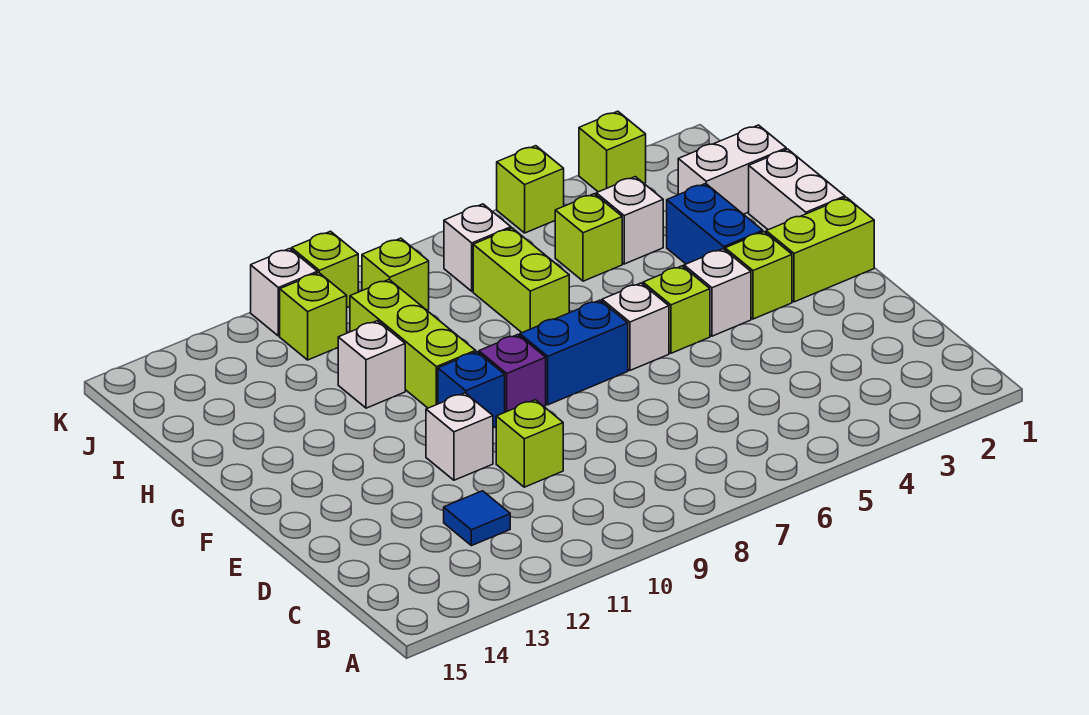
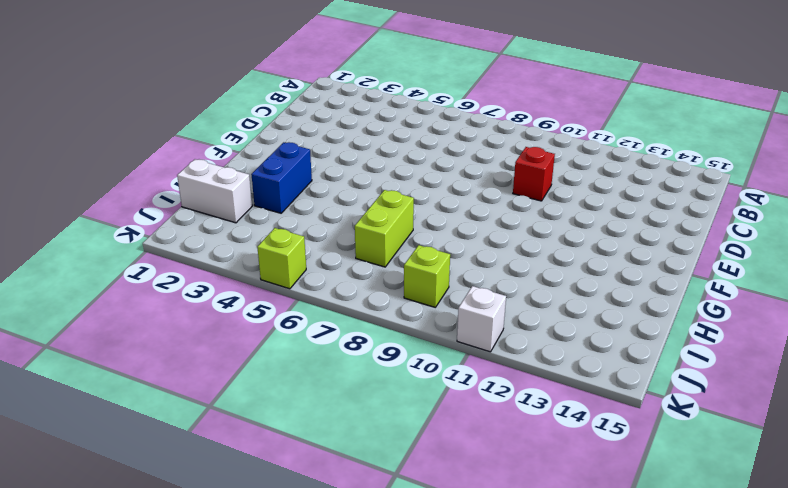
red brick D10 level 1 -> lime brick D10 level 1
none -> blue tile C12 level 1
none -> white brick E11 level 1
none -> lime brick F1:F2 level 1

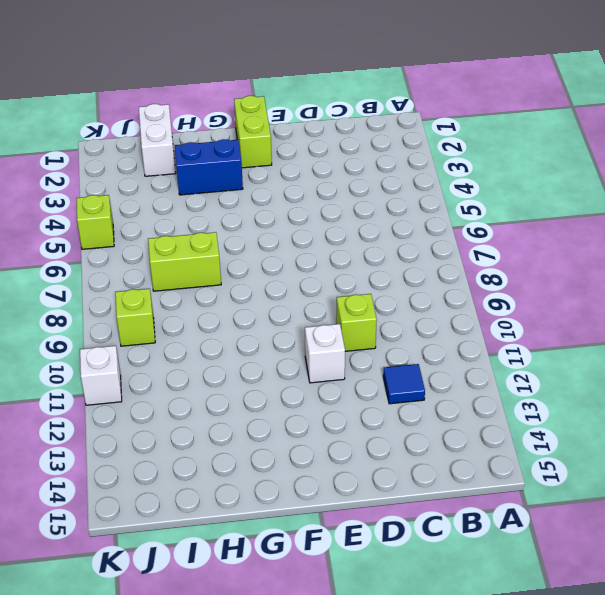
none -> lime brick F3 level 1
none -> white brick F4 level 1
none -> lime brick F5 level 1

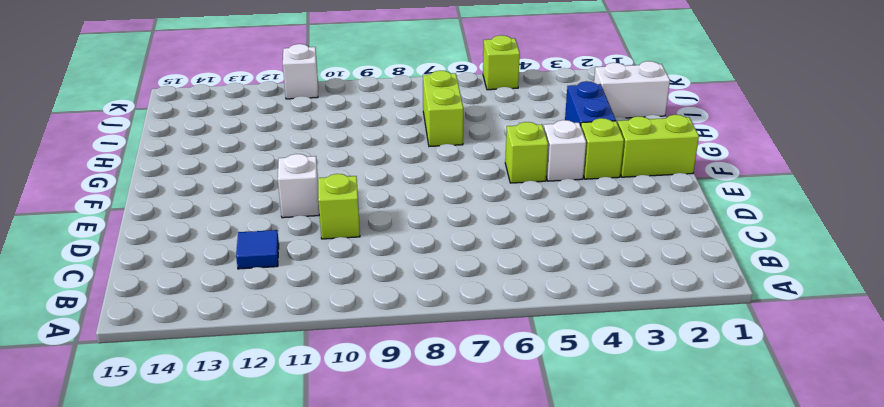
none -> white brick F6 level 1
none -> blue brick F7:F8 level 1
none -> purple brick F9 level 1

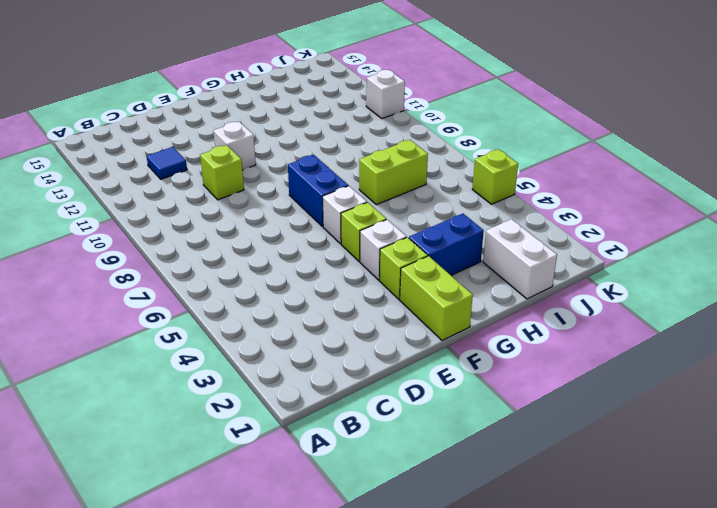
none -> purple brick F9 level 1
none -> blue brick F10 level 1
none -> white brick G1:H1 level 1

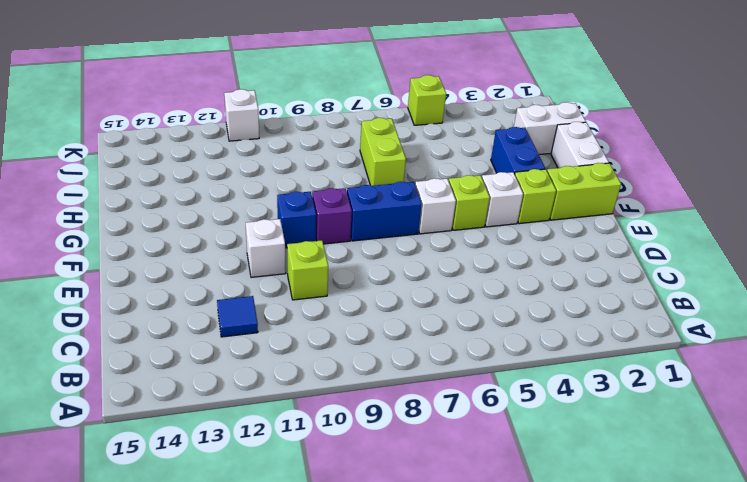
none -> lime brick G10:I10 level 1
none -> white brick H11 level 1
none -> white brick I4 level 1

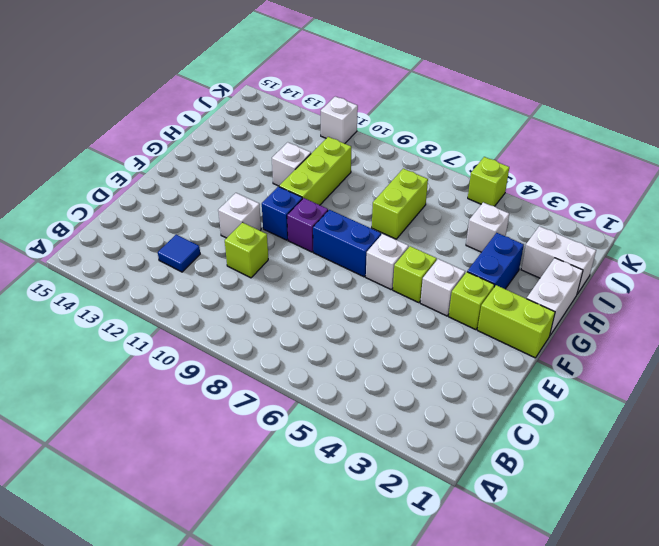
none -> lime brick I5 level 1
none -> white brick J7 level 1
none -> lime brick J9 level 1

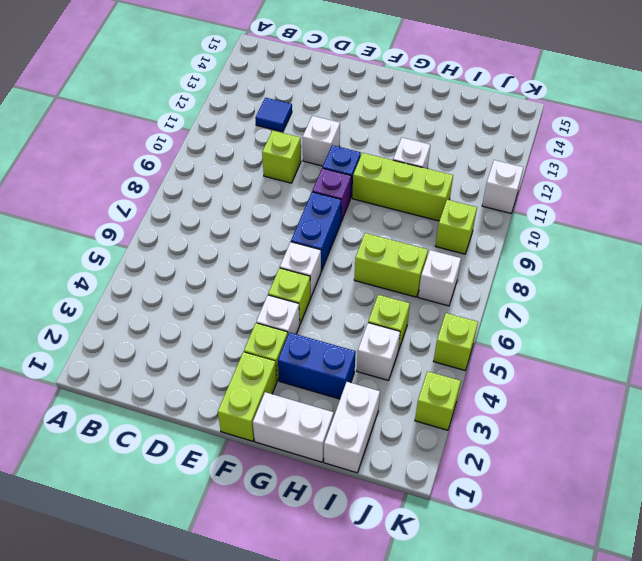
none -> lime brick J11 level 1
none -> lime brick K10 level 1

